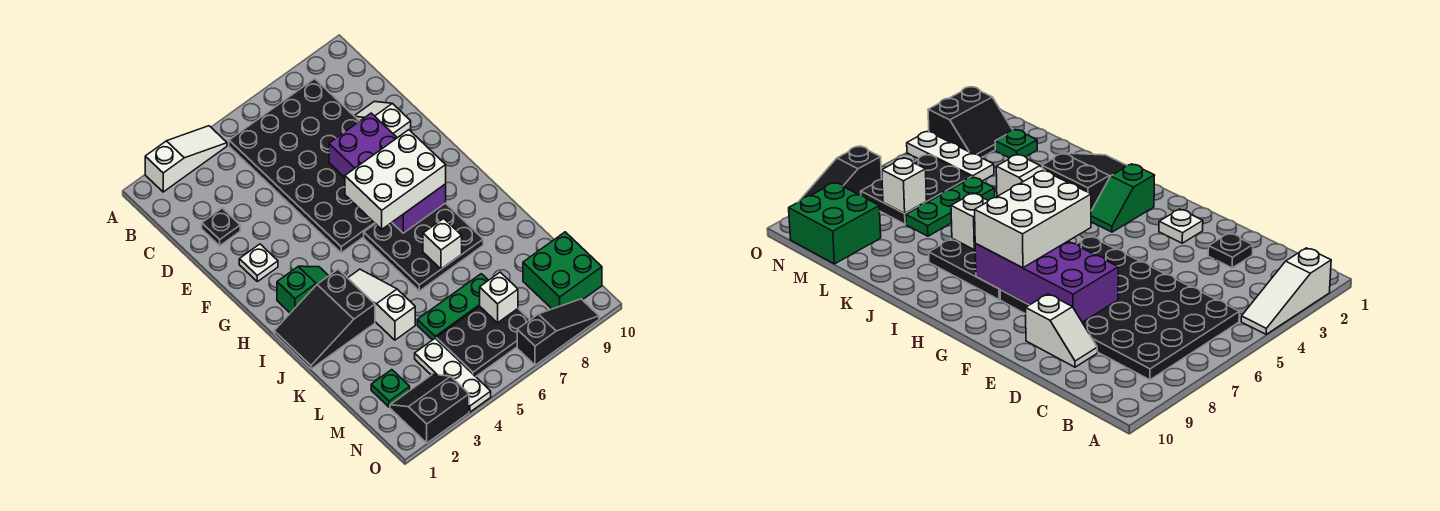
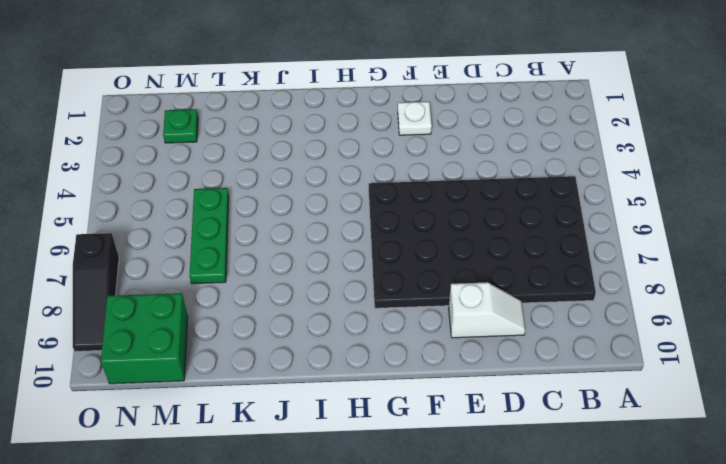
none -> white slope A2:A4 level 1 top 2
none -> black plate D2 level 1
none -> green slope H2:H3 level 1 top 2

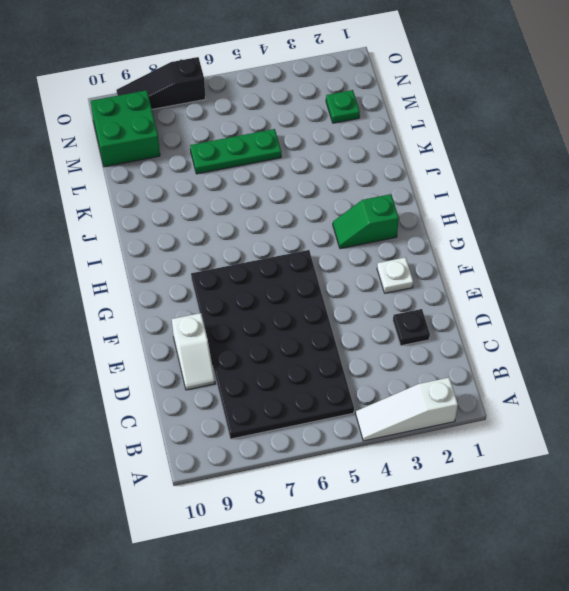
none -> black plate H6:J8 level 1
none -> black slope I1:J3 level 1 top 3
none -> white slope I4:K4 level 1 top K

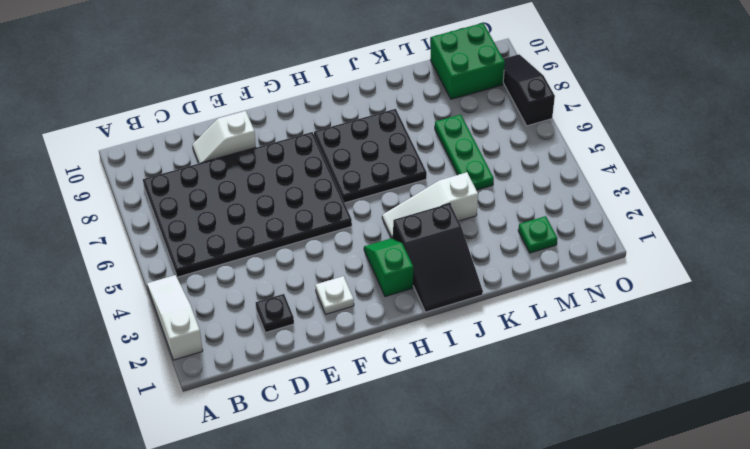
none -> white plate M4:O4 level 1
none -> black plate M5:N7 level 1
none -> black slope N2:O3 level 1 top O

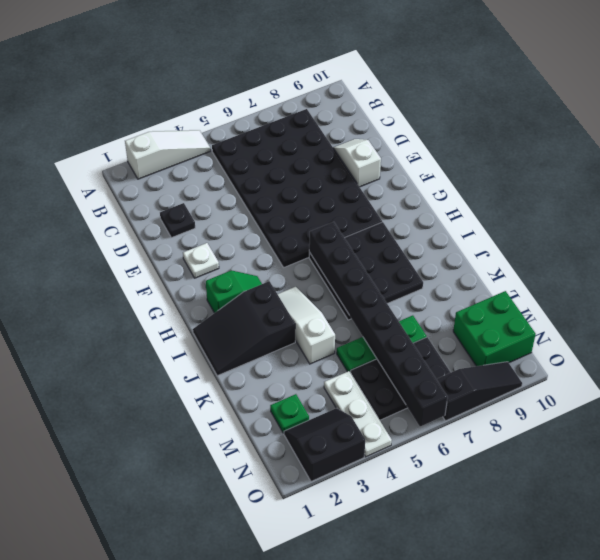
black brick H6:O6 level 2 -> none
none -> purple brick E7:H8 level 2
none -> white brick J7 level 2
none -> white brick M7 level 2

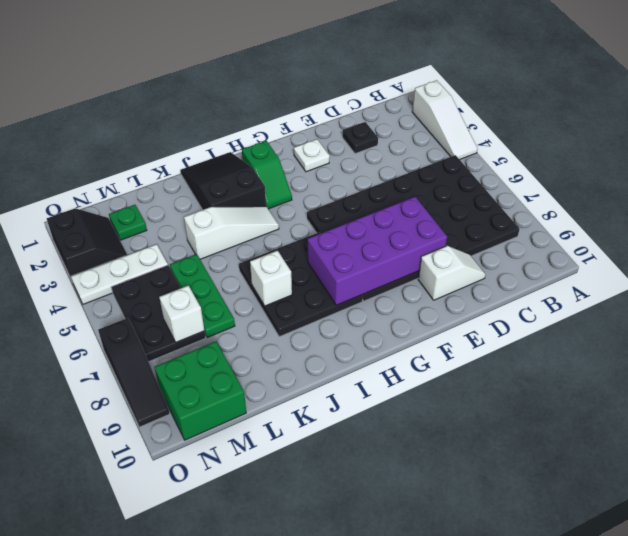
none -> white brick G6:H8 level 3

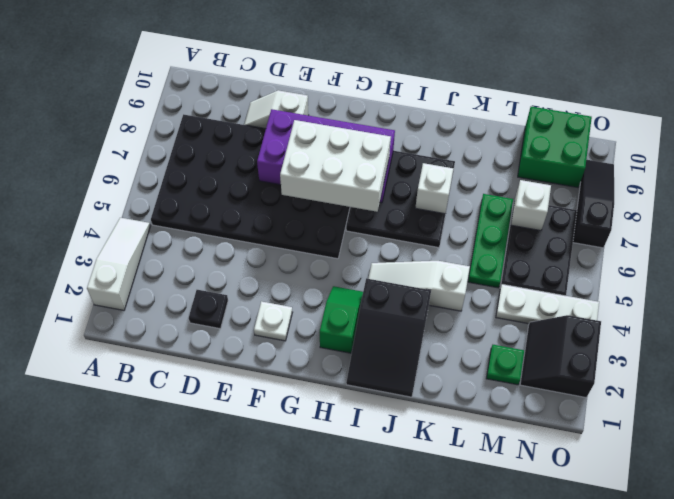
white brick F6:H7 level 3 -> white brick G6:H8 level 3

